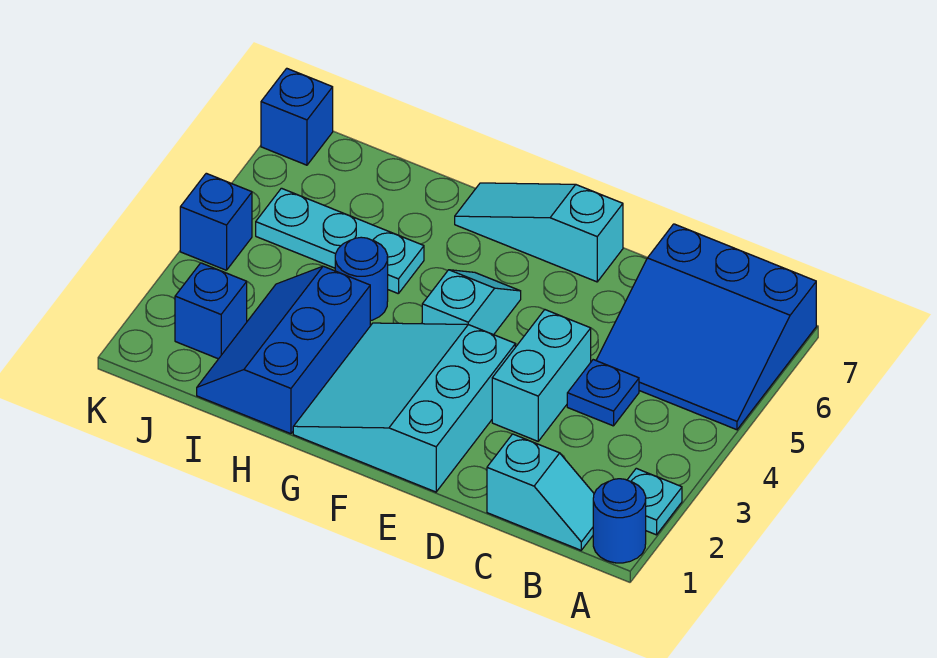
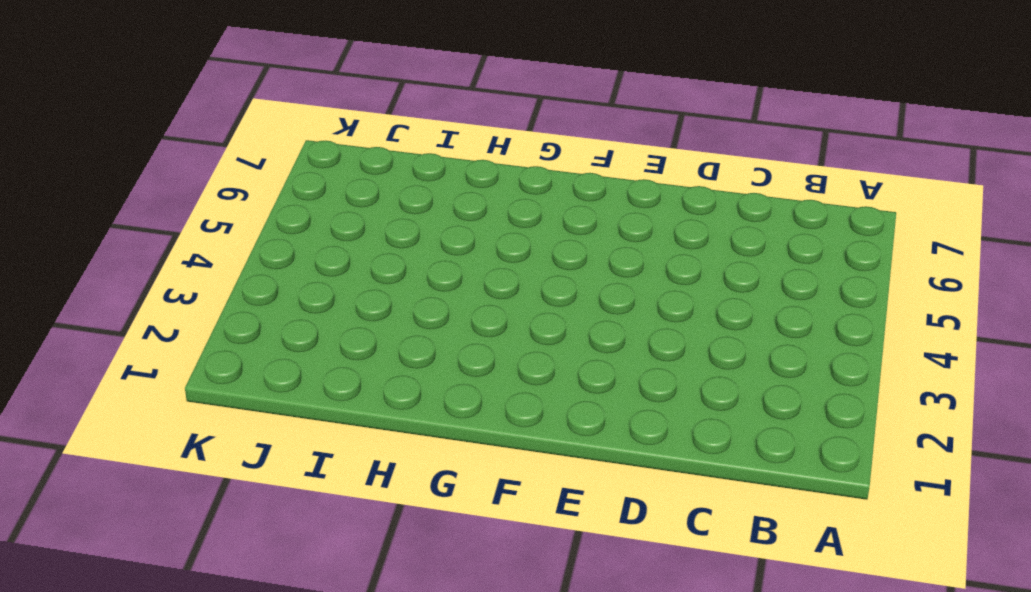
none -> blue round brick A1 level 1
none -> cyan plate A2 level 1
none -> blue slope A5:C7 level 1 top 7

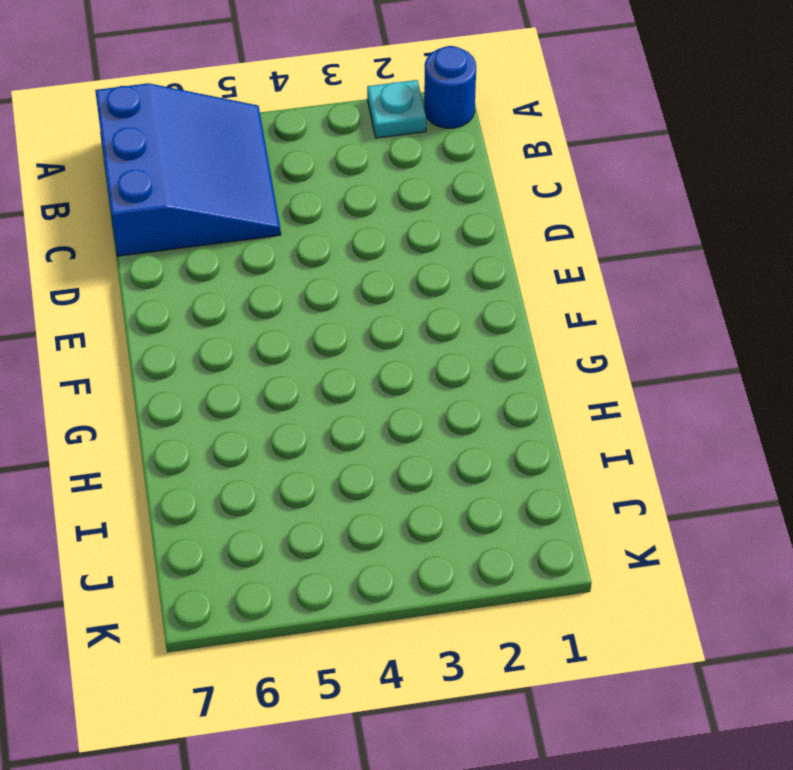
none -> cyan slope B1:C1 level 1 top C
none -> blue plate C4 level 1
none -> cyan brick D3:D4 level 1

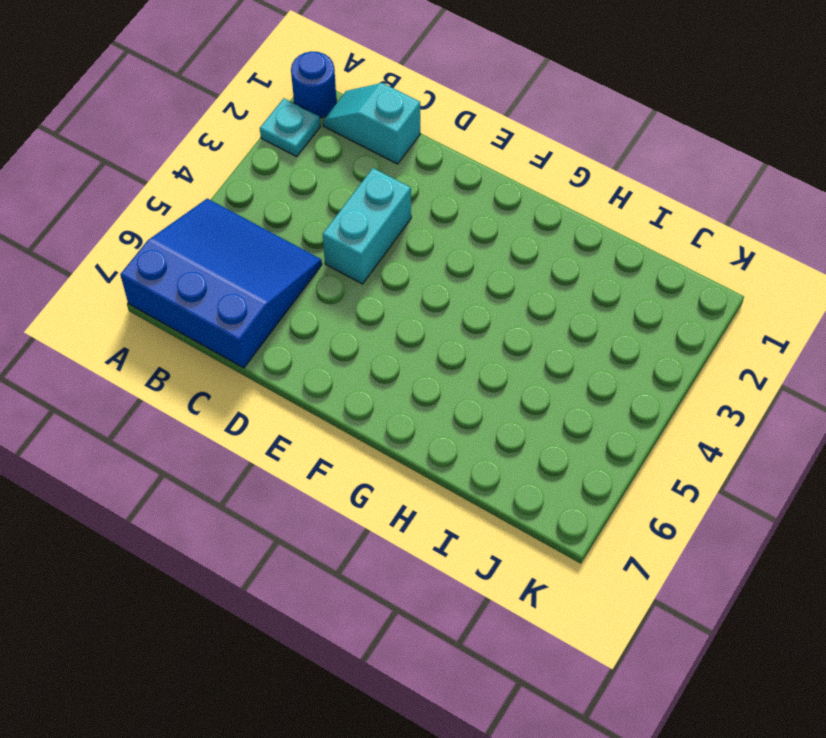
none -> blue plate C4 level 1
none -> cyan slope E1:G3 level 1 top E
none -> cyan slope E7:G7 level 1 top E

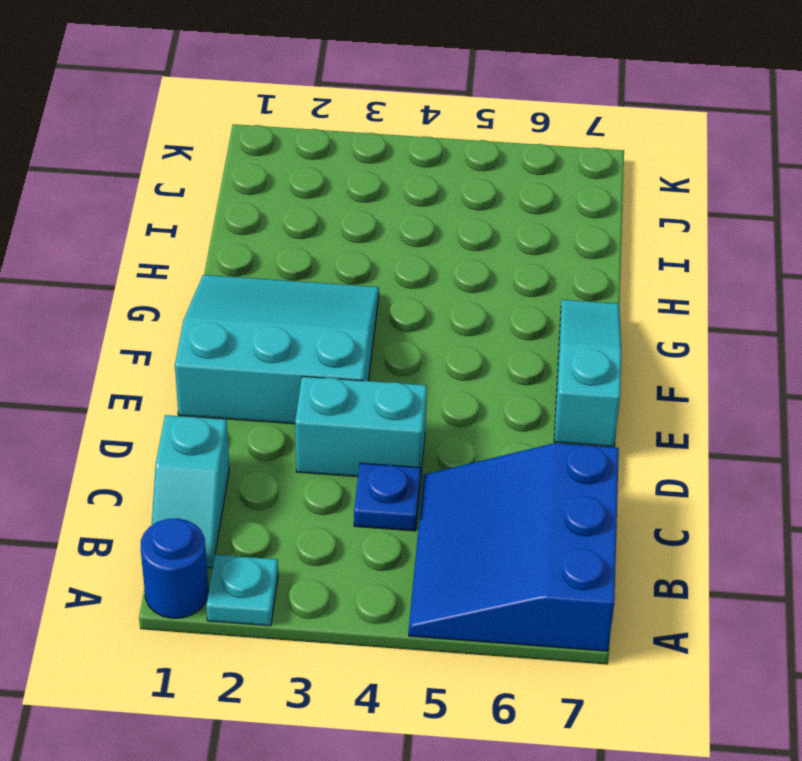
none -> cyan slope F4:F5 level 1 top 4
none -> blue slope H1:I3 level 1 top H
none -> blue round brick H4 level 1

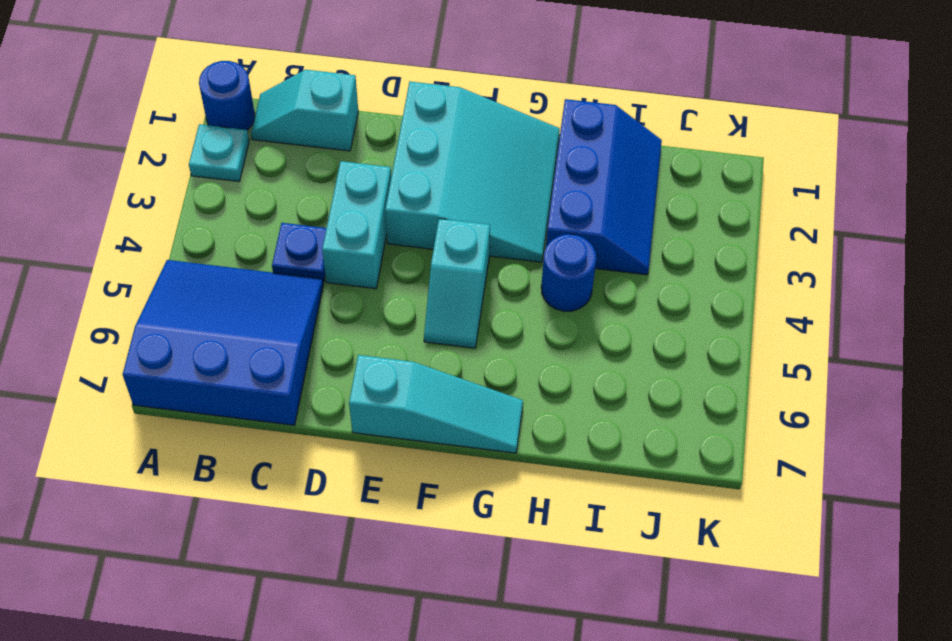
none -> cyan plate H5:J5 level 1
none -> blue brick J2 level 1
none -> blue brick K4 level 1

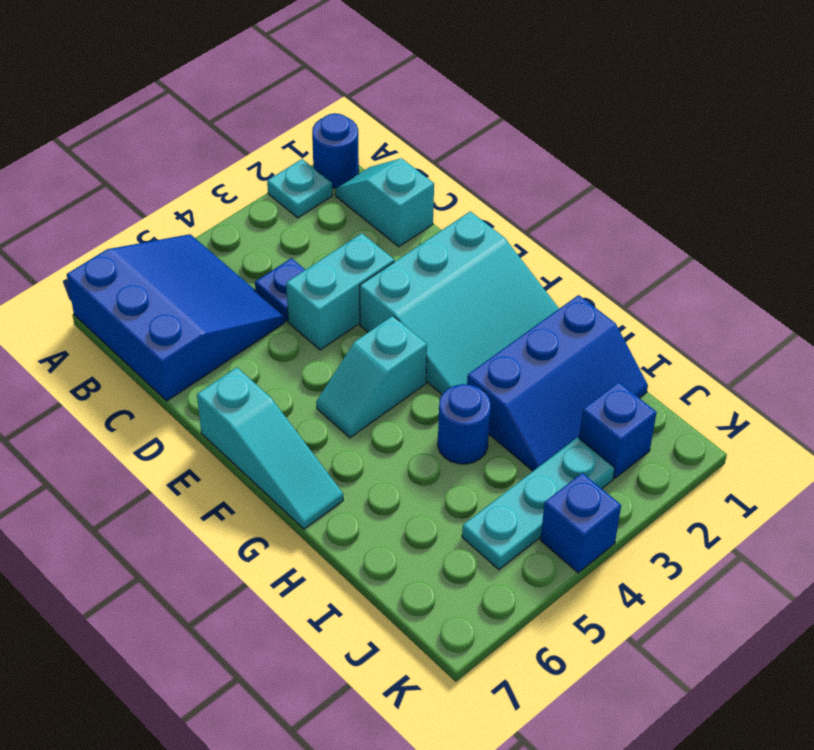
cyan plate J3:J5 level 1 -> cyan plate H5:J5 level 1
none -> blue brick K7 level 1

